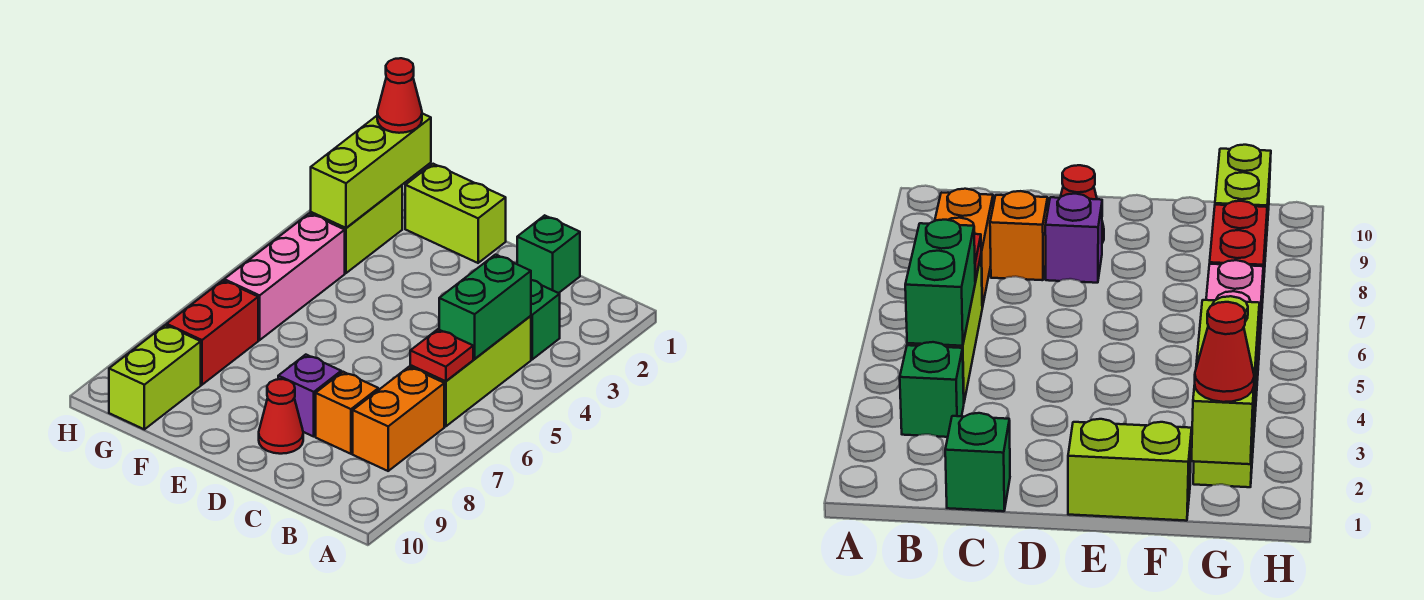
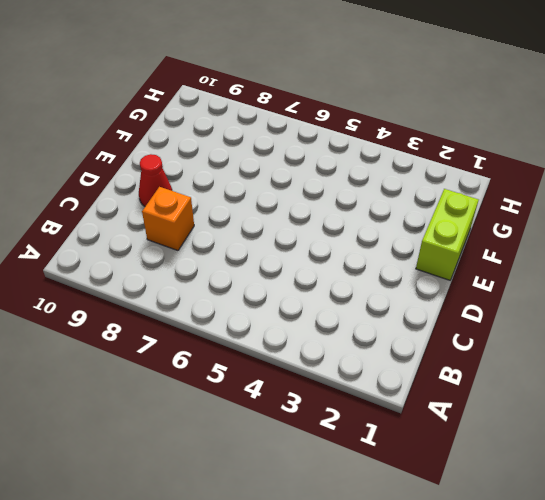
none -> green brick B3 level 1
none -> lime brick B4:B6 level 1
none -> orange brick B7:B8 level 1

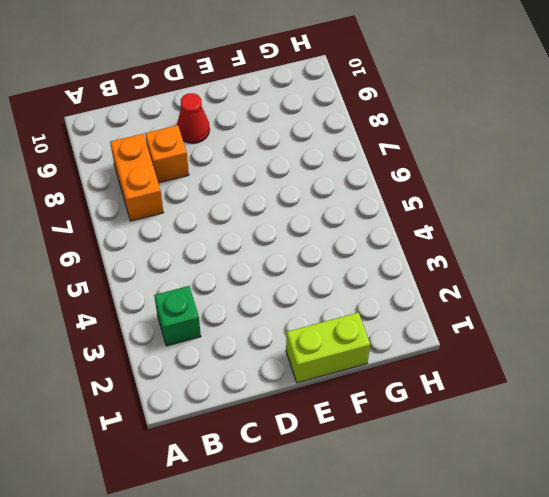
none -> lime brick B4:B6 level 1
none -> green brick C1 level 1
none -> purple brick D8 level 1

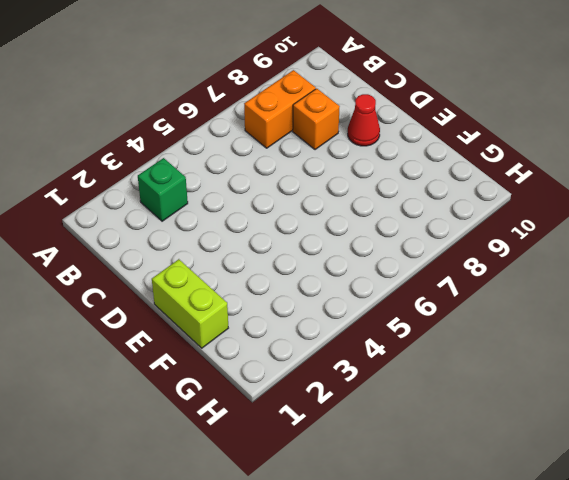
none -> lime brick B4:B6 level 1
none -> green brick C1 level 1
none -> purple brick D8 level 1

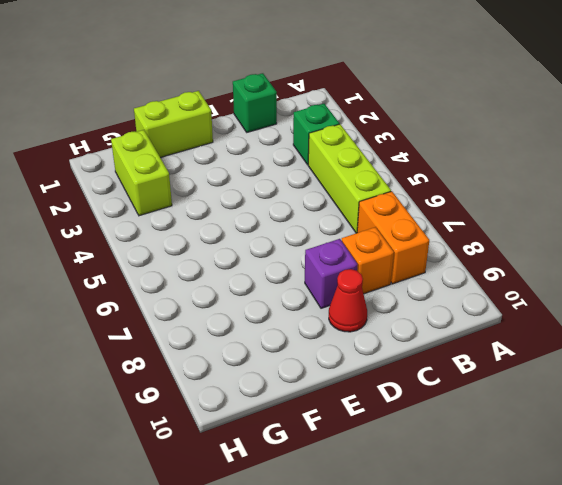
none -> pink brick G4:G6 level 1
none -> red brick G7:G8 level 1
none -> lime brick G9:G10 level 1

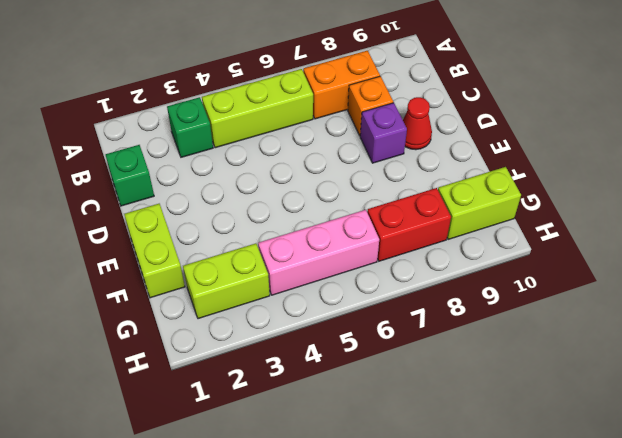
none -> green brick B4:B5 level 2
none -> red plate B6 level 2
none -> lime brick G1:G3 level 2

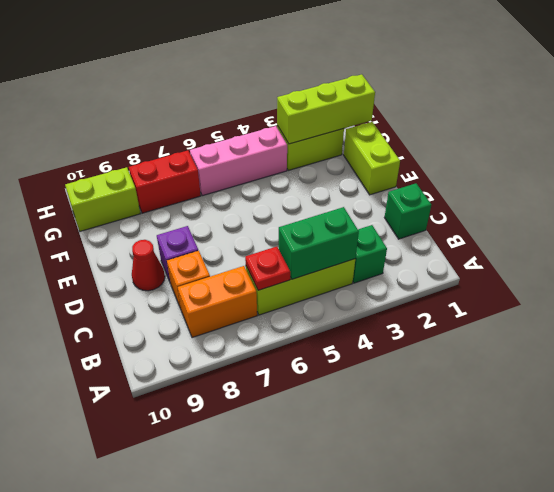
none -> red cone G1 level 3

